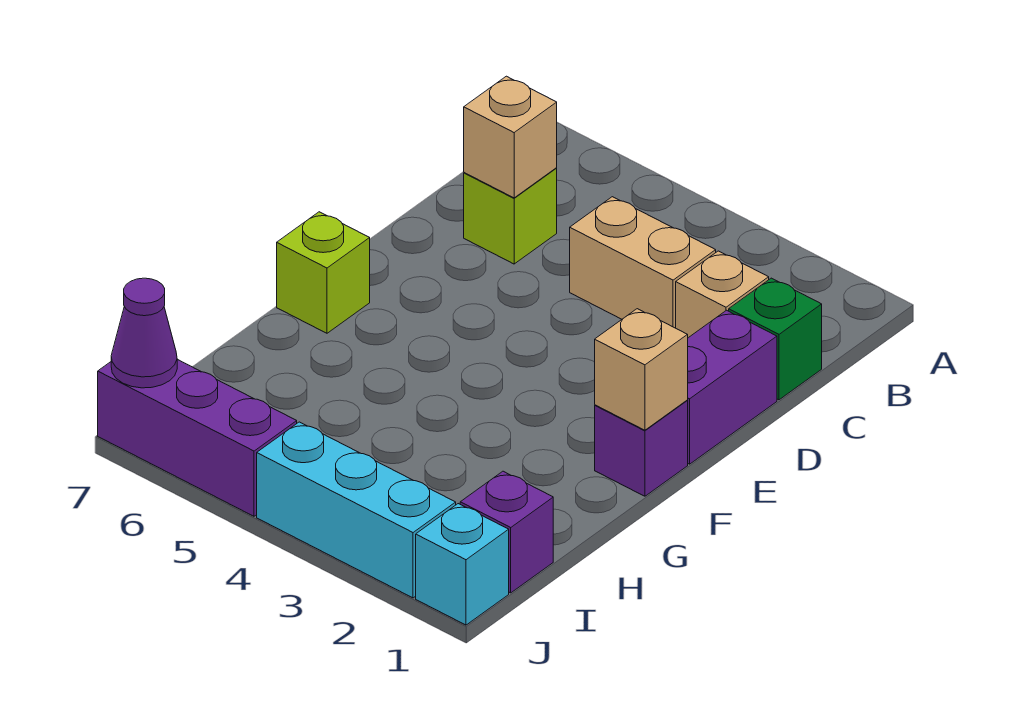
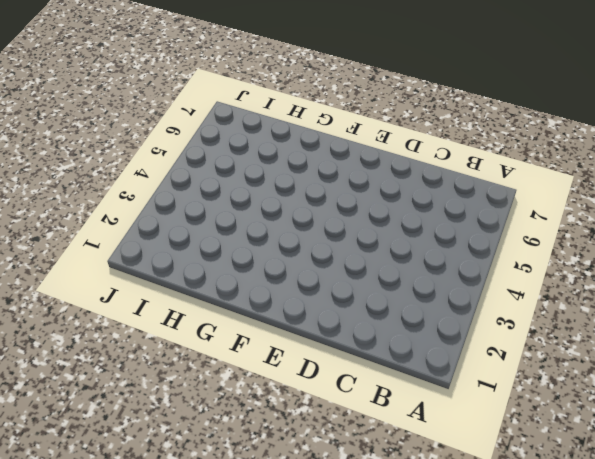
none -> green brick C1 level 1
none -> tan brick C2 level 1
none -> tan brick C3:C4 level 1

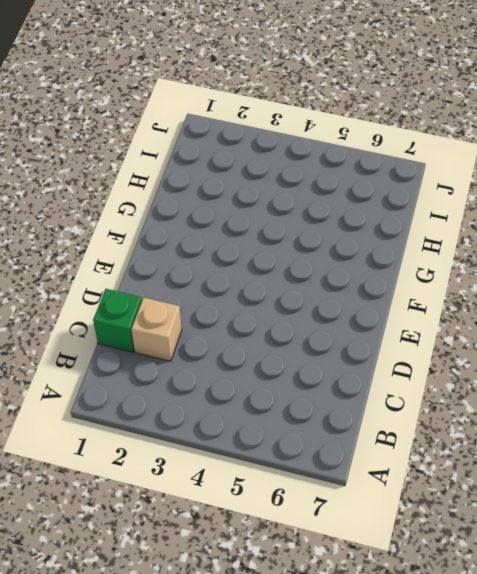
none -> tan brick C3:C4 level 1
none -> lime brick C6 level 1
none -> purple brick D1:E1 level 1

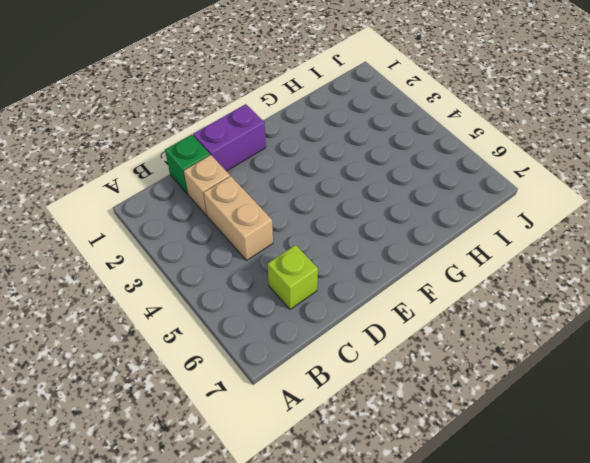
none -> purple brick F1 level 1
none -> lime brick F7 level 1
none -> purple brick I1 level 1

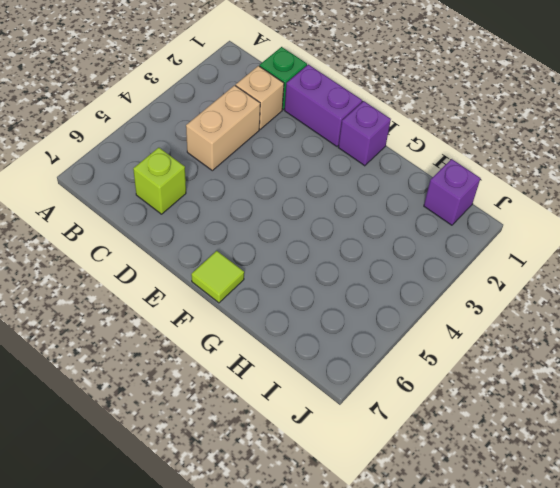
lime tile F7 level 1 -> lime brick F7 level 1
none -> cyan brick J1 level 1
none -> cyan brick J2:J4 level 1
none -> purple brick J5:J7 level 1

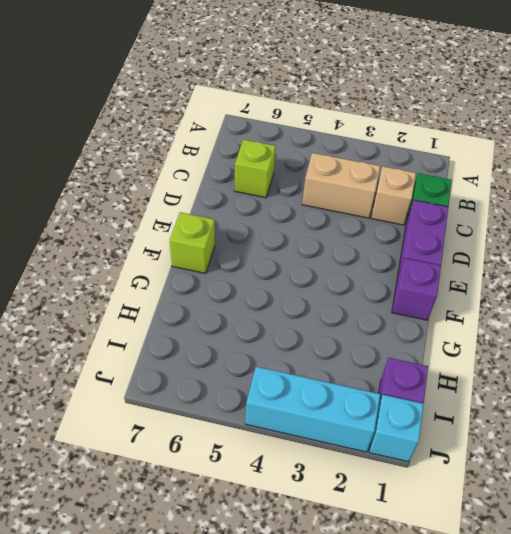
none -> purple brick J5:J7 level 1
none -> tan brick C6 level 2
none -> tan brick F1 level 2

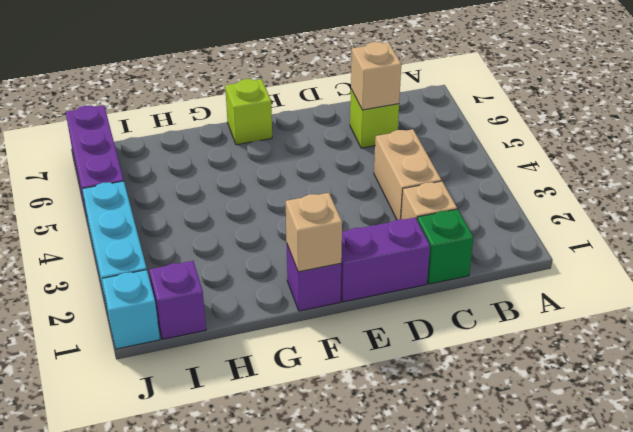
none -> purple cone J7 level 2

